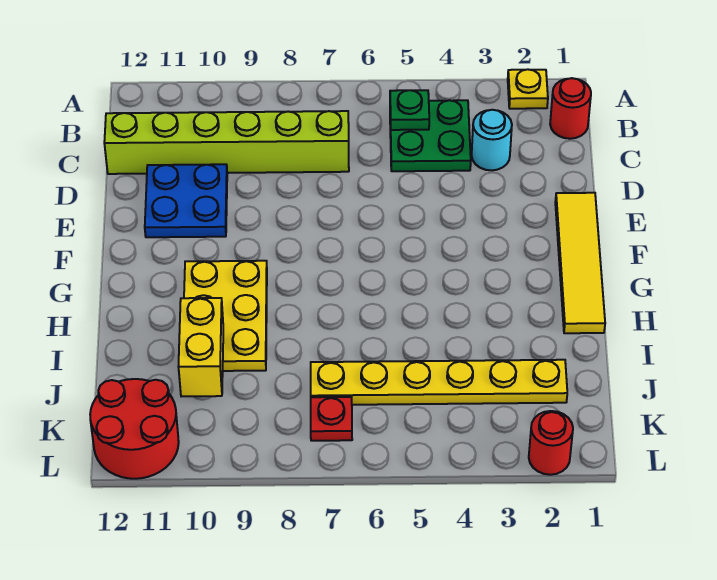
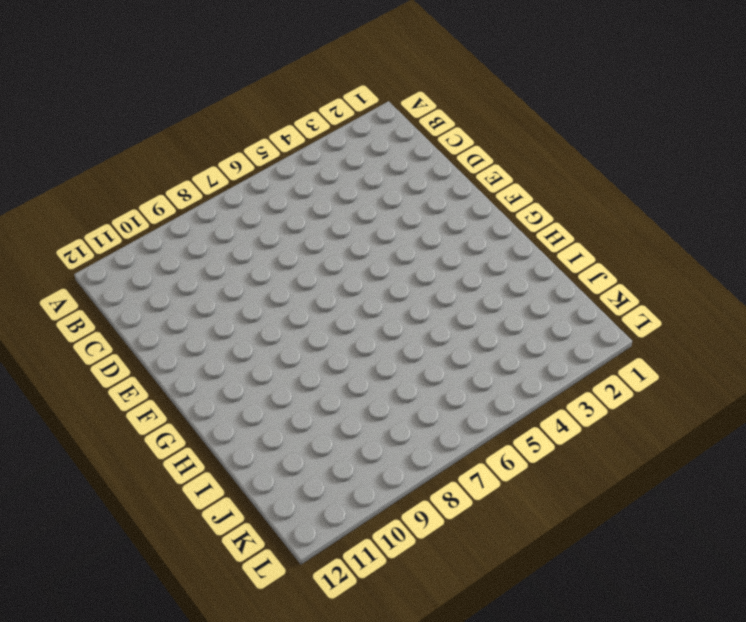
none -> yellow plate A2 level 1
none -> red round brick B1 level 1
none -> green plate B4:C5 level 1

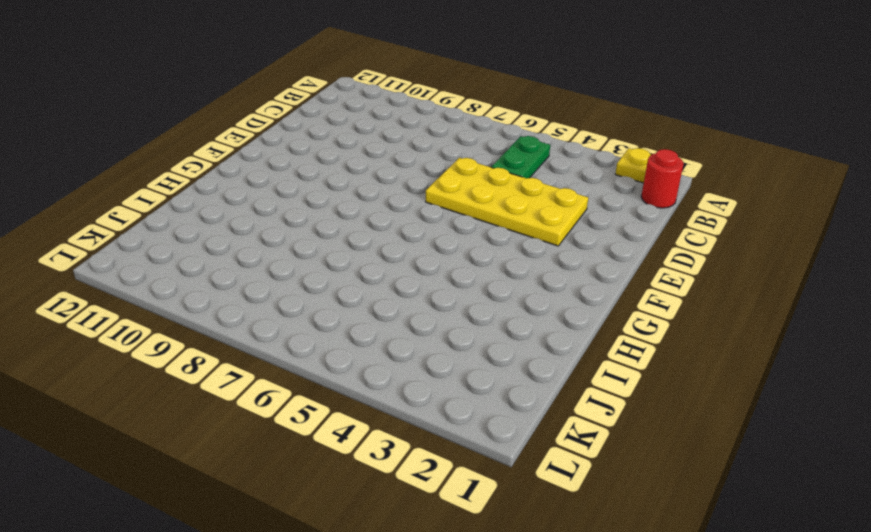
green plate B5:C5 level 1 -> green plate B4:C5 level 1
yellow plate D3:E6 level 1 -> none
none -> cyan round brick C3 level 1
none -> lime brick C7:C12 level 1
none -> blue plate D10:E11 level 1

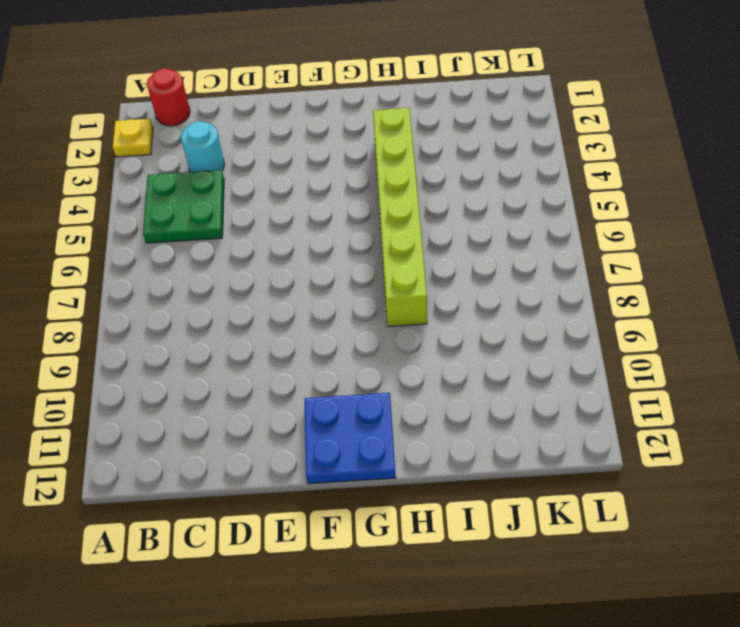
blue plate F11:G12 level 1 -> blue plate D10:E11 level 1
lime brick H3:H8 level 1 -> lime brick C7:C12 level 1
none -> yellow tile E1:H1 level 1
none -> yellow plate G9:I10 level 1
none -> yellow plate J2:J7 level 1

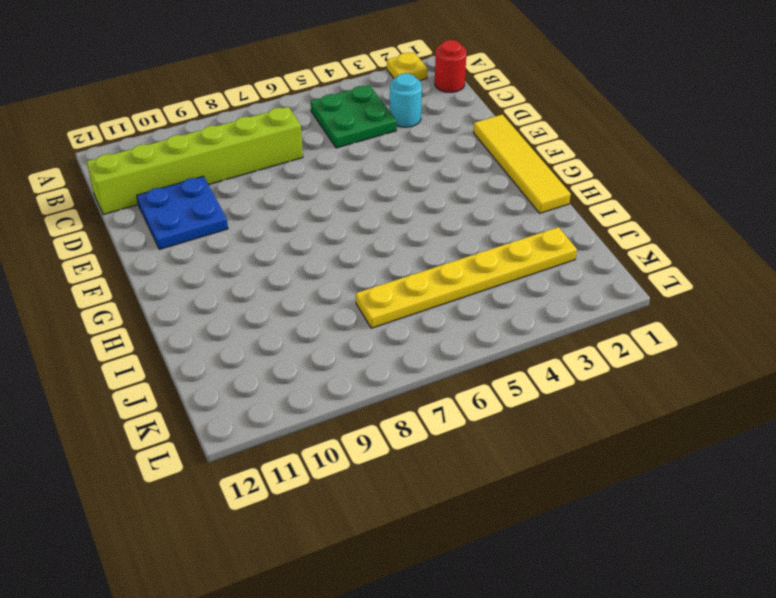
none -> yellow plate G9:I10 level 1
none -> red plate K7 level 1
none -> red round brick K11:L12 level 1

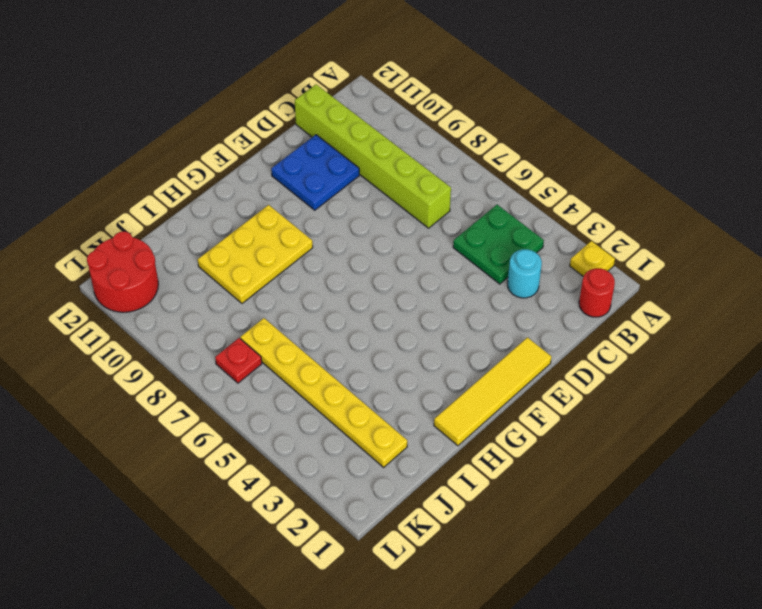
none -> red round brick L2 level 1
none -> green plate B5 level 2
none -> yellow brick I10:J10 level 2

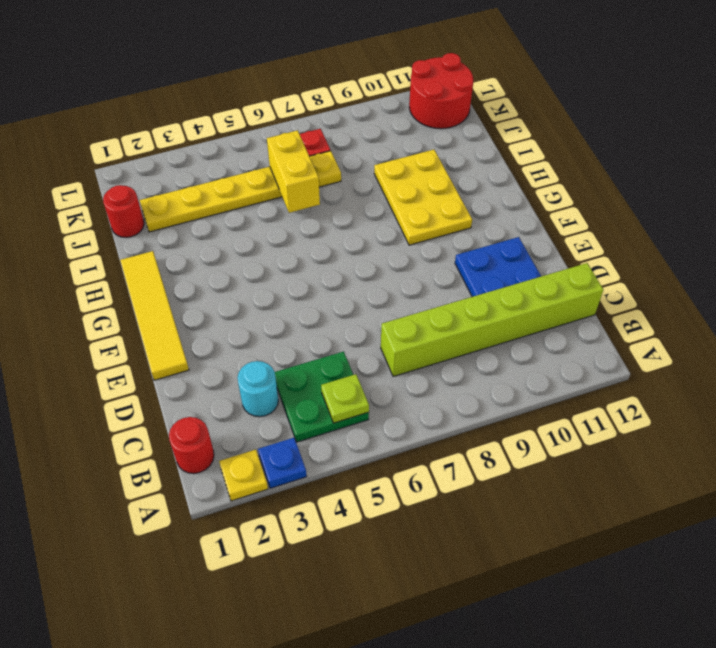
blue plate A3 level 1 -> none
lime plate B5 level 2 -> green plate B5 level 2
yellow brick I6:J6 level 2 -> yellow brick I10:J10 level 2
red round brick J1 level 1 -> red round brick L2 level 1

